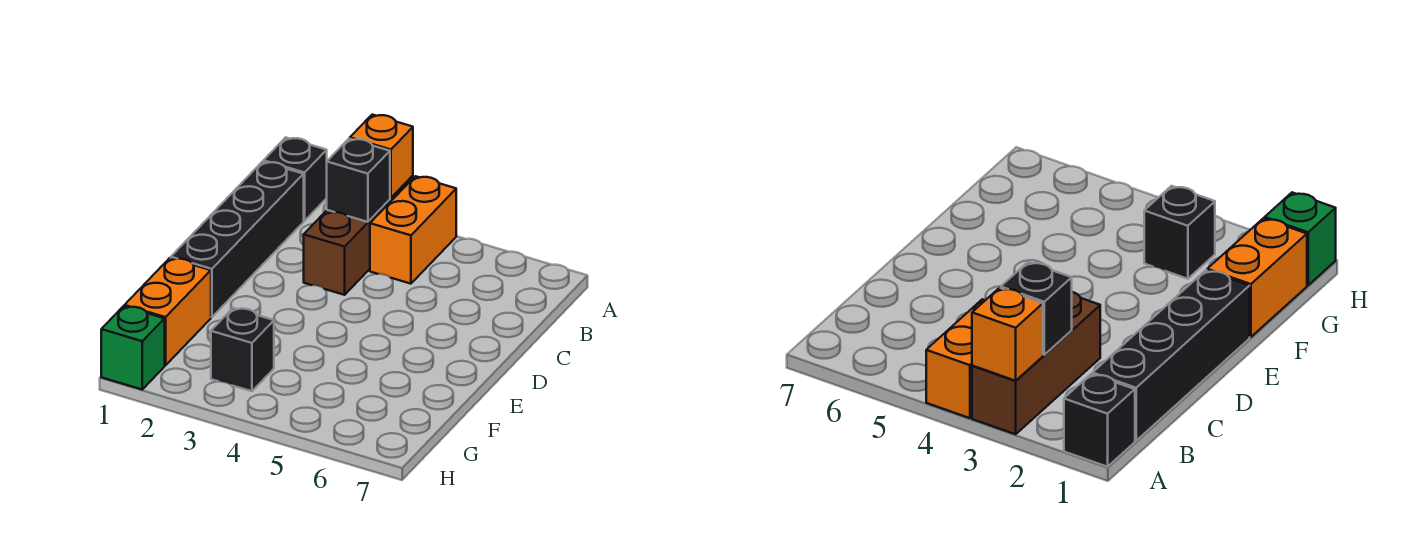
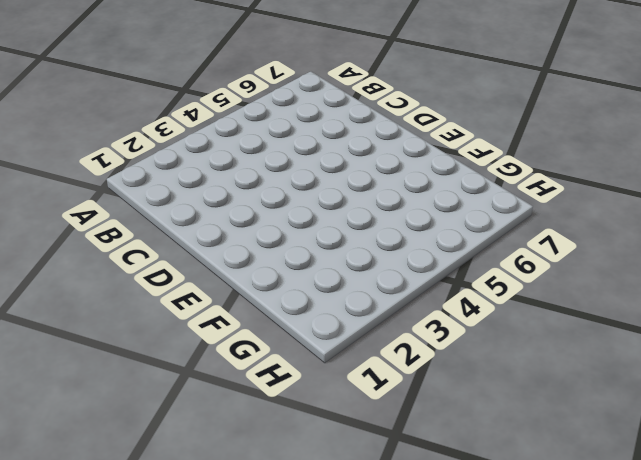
none -> black brick A1 level 1
none -> brown brick A3:C3 level 1

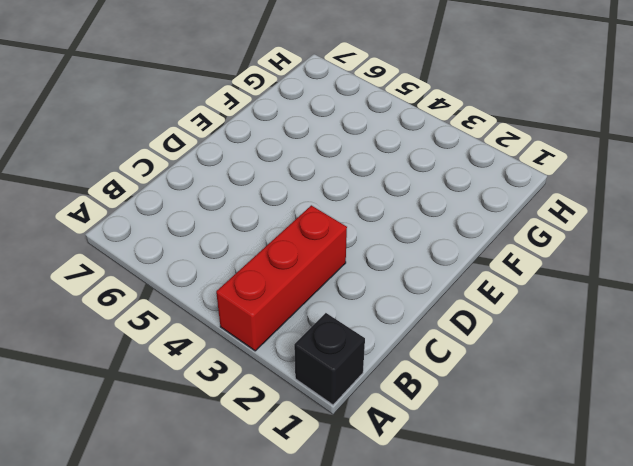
red brick A3:C3 level 1 -> brown brick A3:C3 level 1
none -> orange brick A4:B4 level 1
none -> black brick B1:E1 level 1

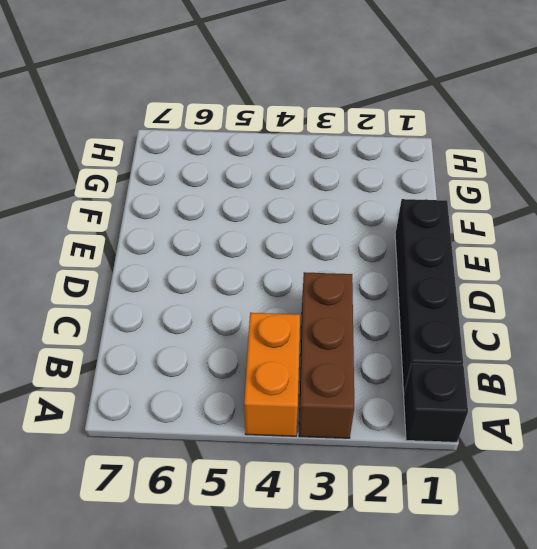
none -> orange brick F1:G1 level 1
none -> black brick G3 level 1

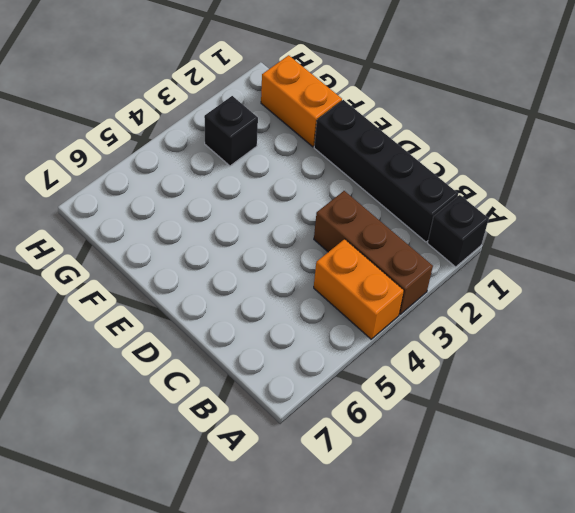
none -> green brick H1 level 1
none -> orange brick A3 level 2

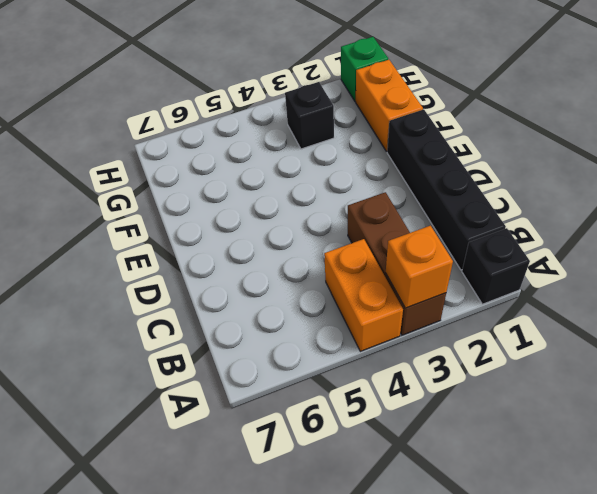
none -> black brick B3 level 2

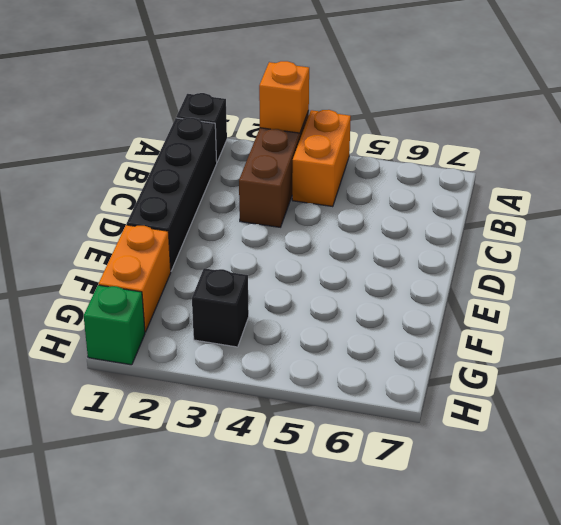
none -> black brick B3 level 2

